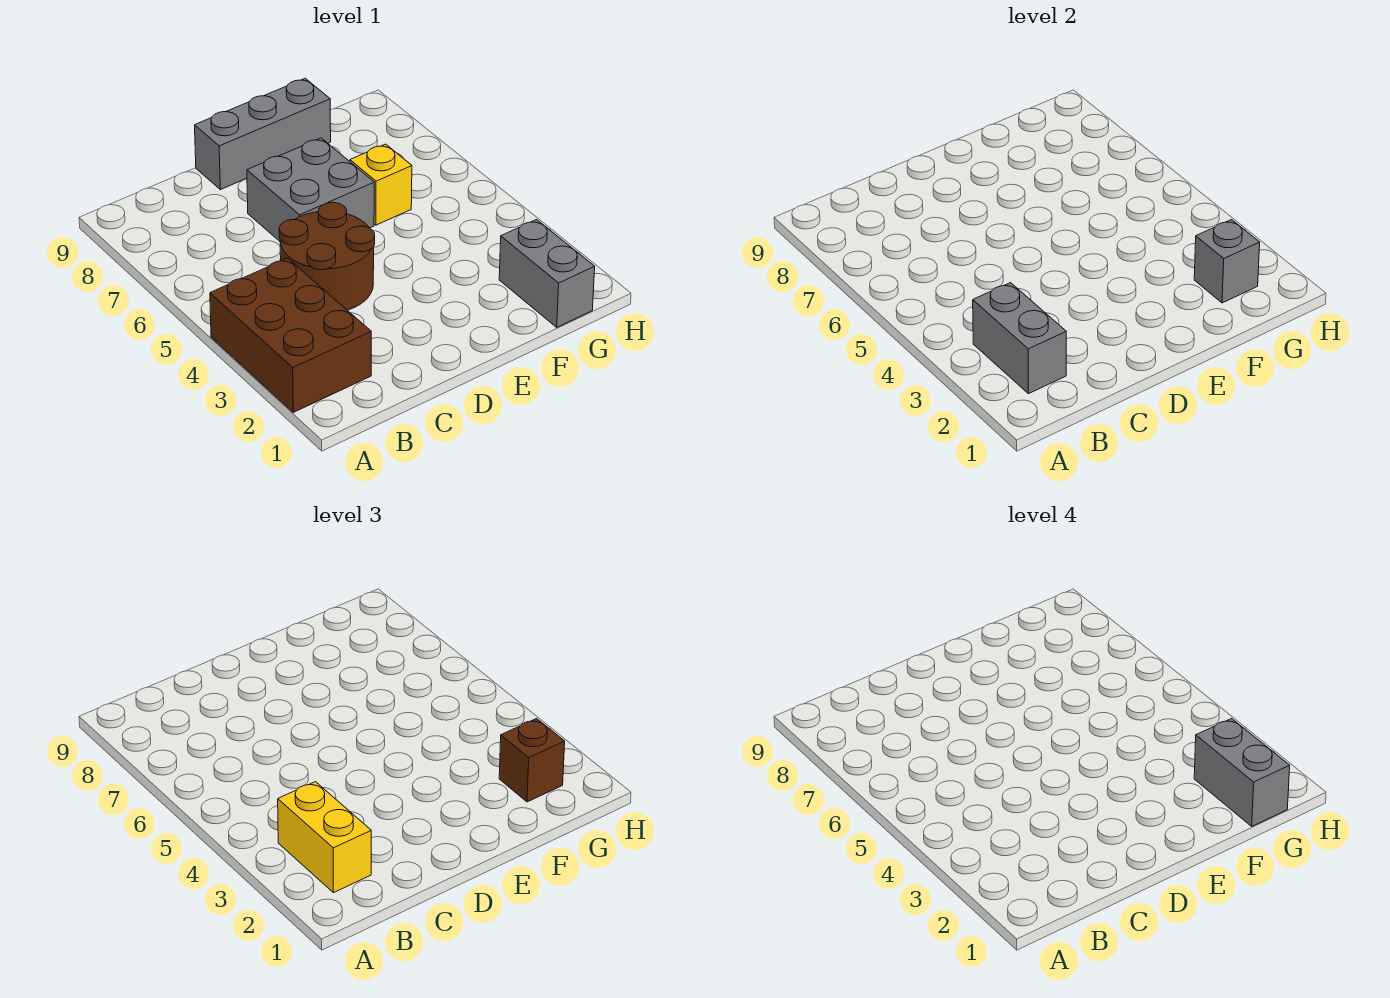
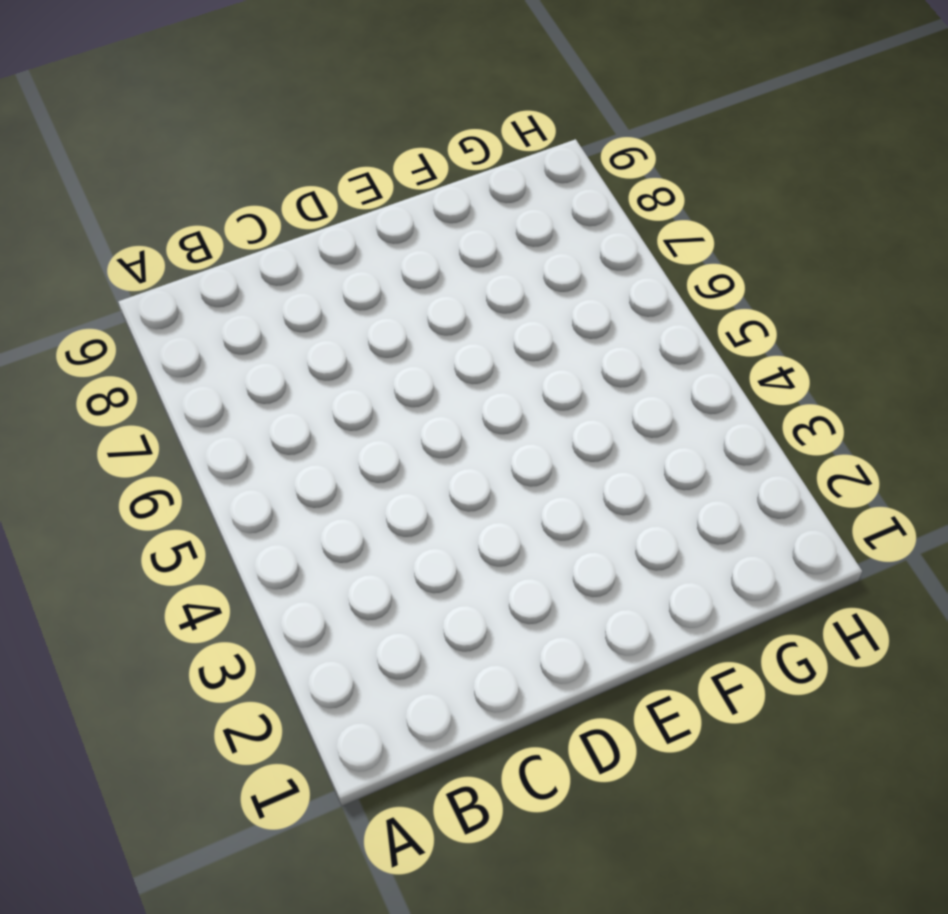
none -> brown brick A2:B4 level 1
none -> brown round brick C4:D5 level 1

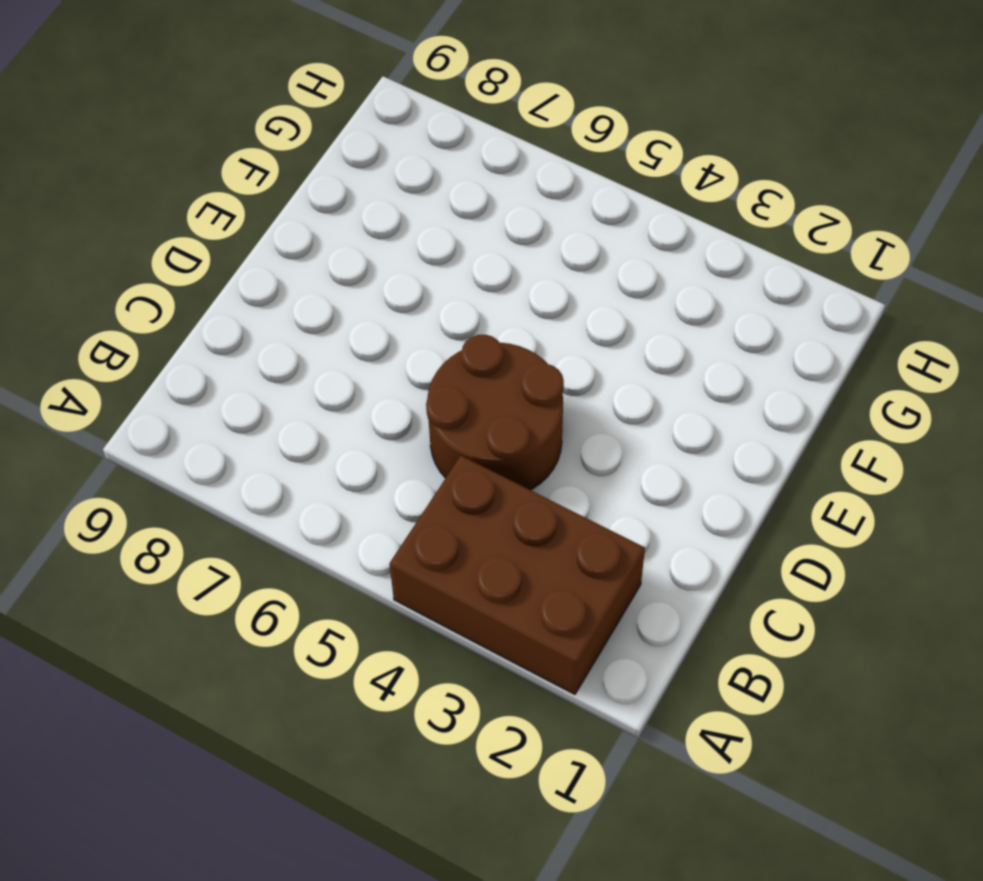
none -> grey brick D6:E7 level 1
none -> grey brick D9:F9 level 1

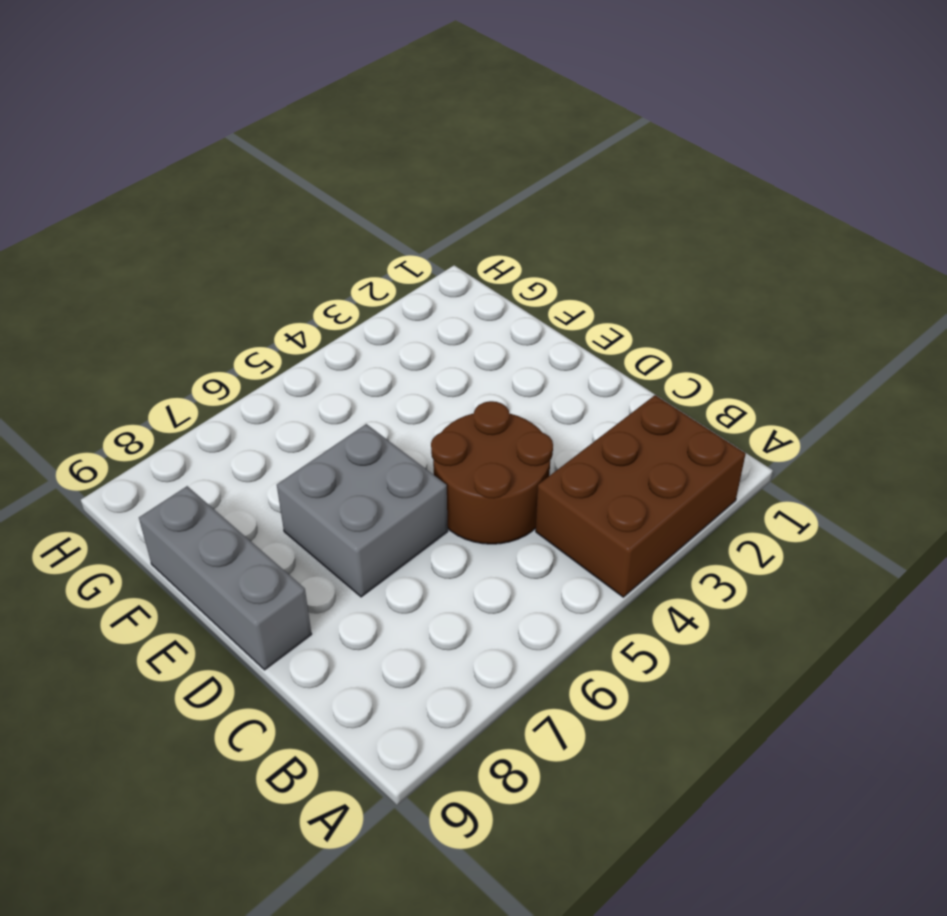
none -> yellow brick F6 level 1
none -> grey brick G1:G2 level 1

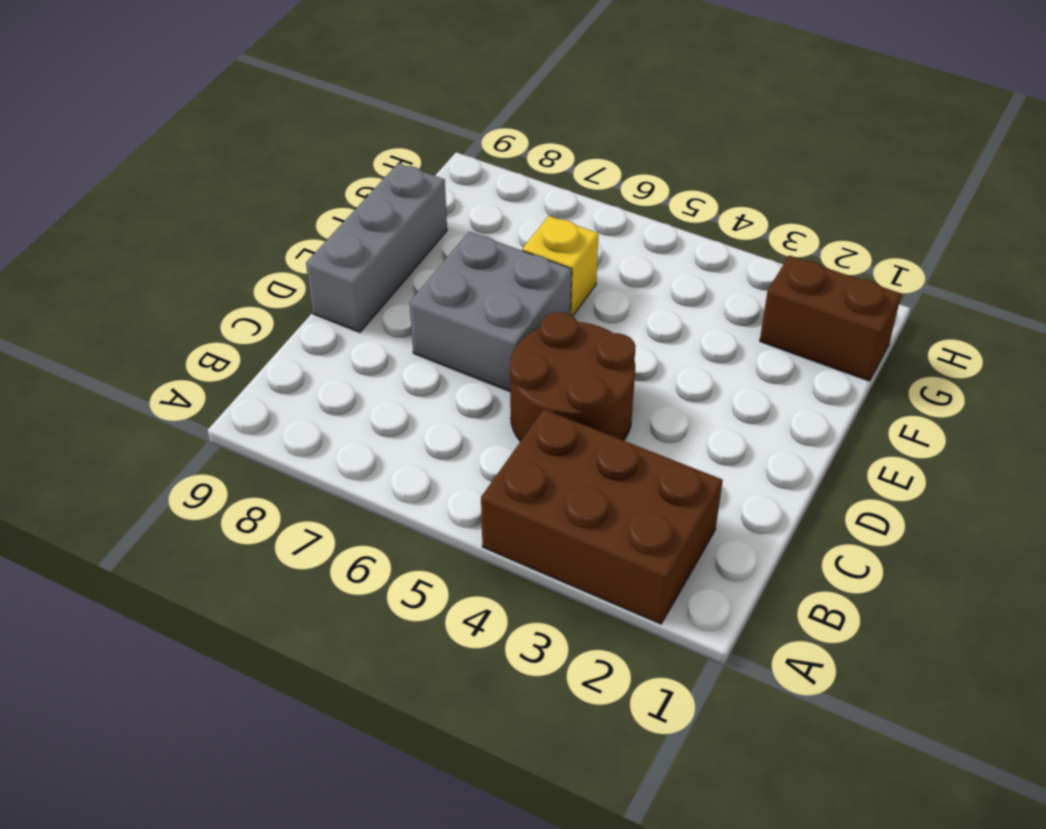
brown brick G1:G2 level 1 -> grey brick G1:G2 level 1
none -> grey brick B2:B3 level 2
none -> grey brick G2 level 2

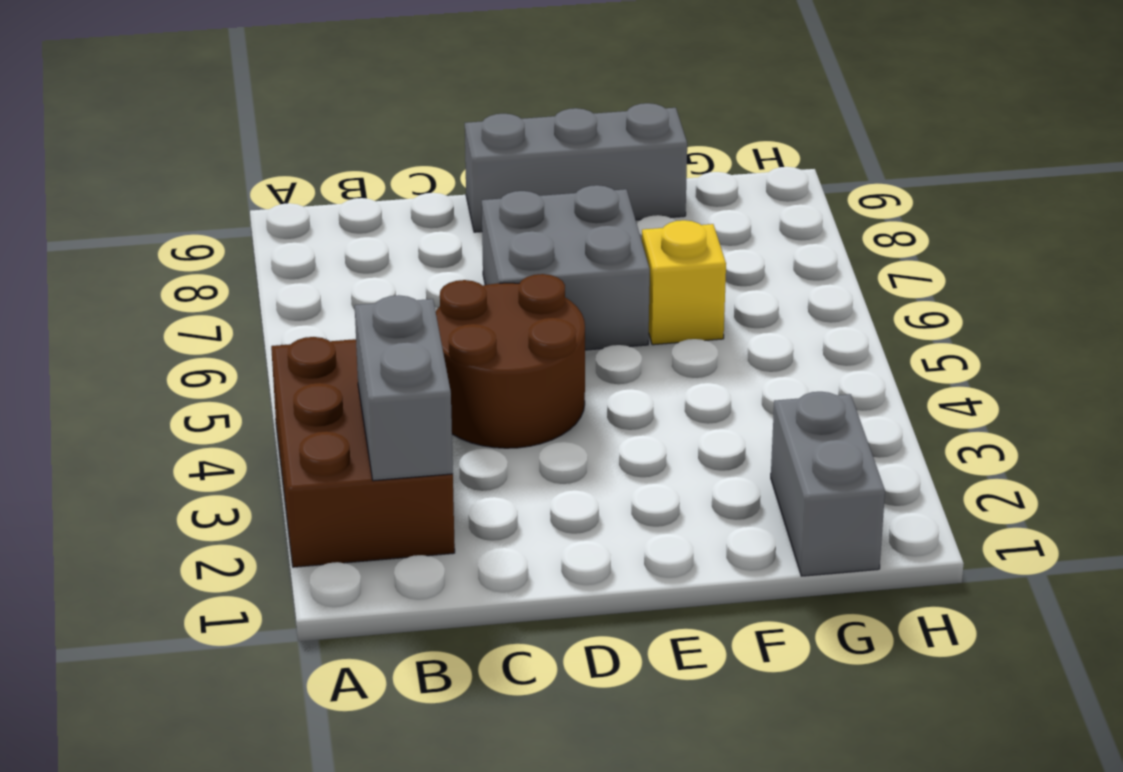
none -> grey brick G2 level 2
none -> yellow brick B2:B3 level 3

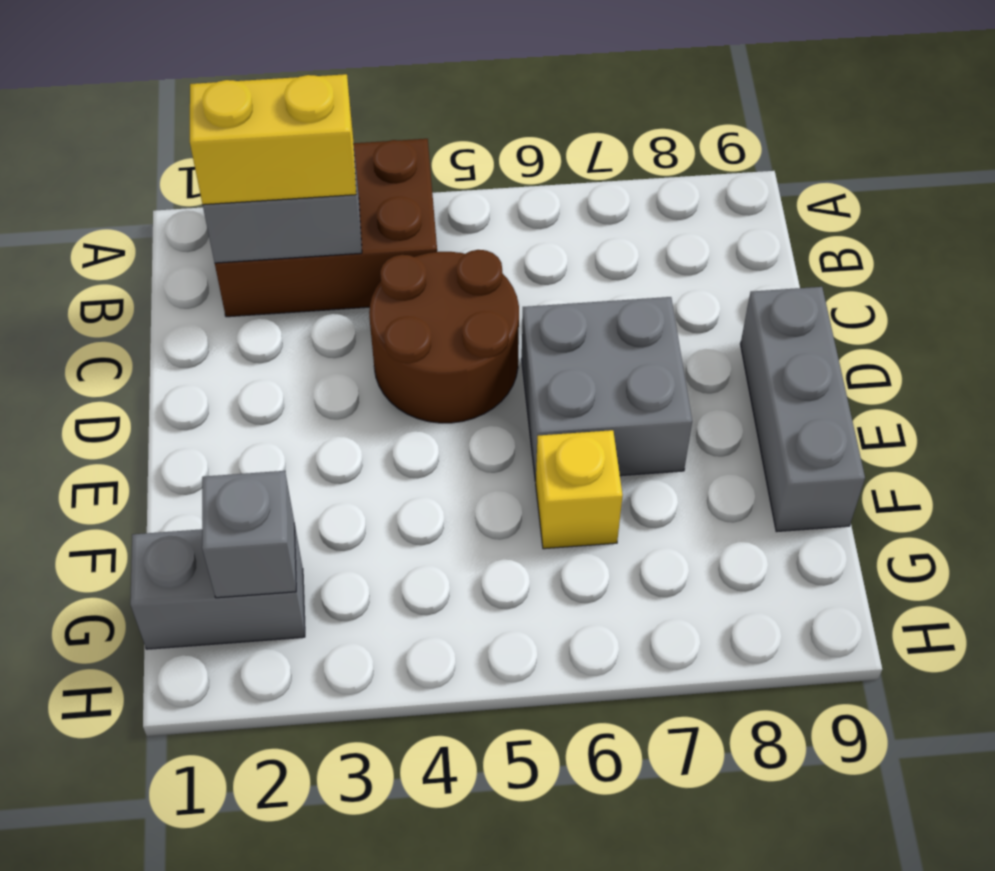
none -> brown brick G2 level 3
none -> grey brick G1:G2 level 4

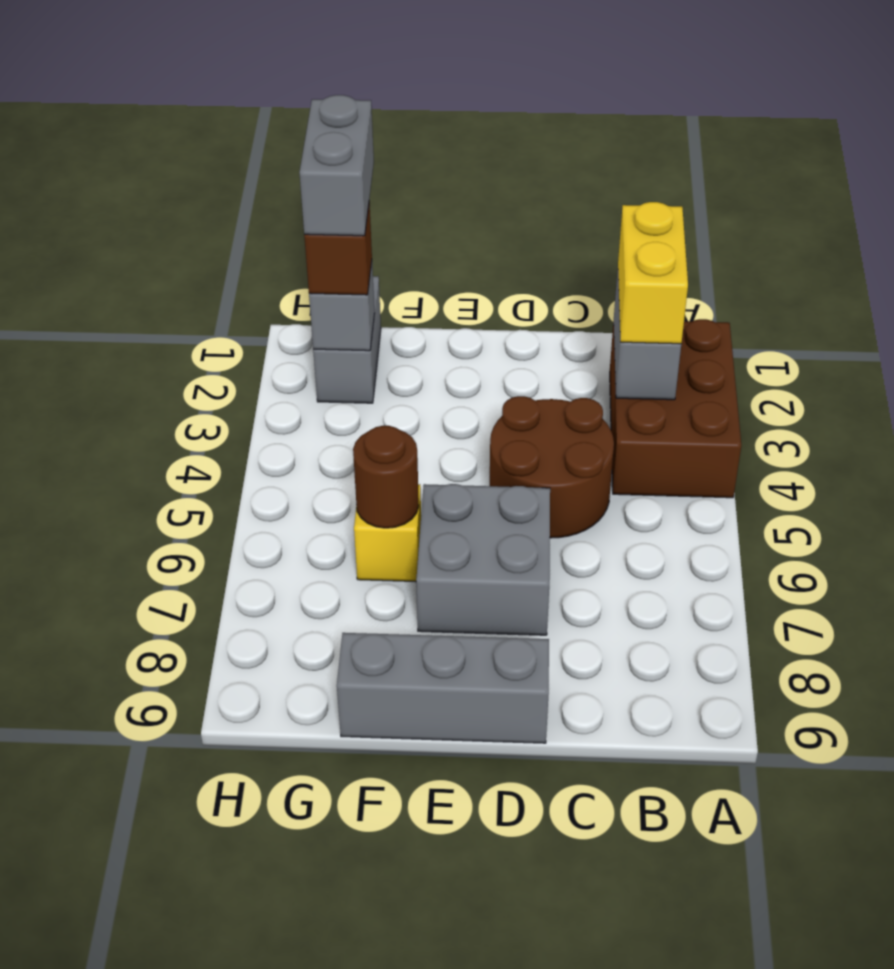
brown round brick F6 level 2 -> none

